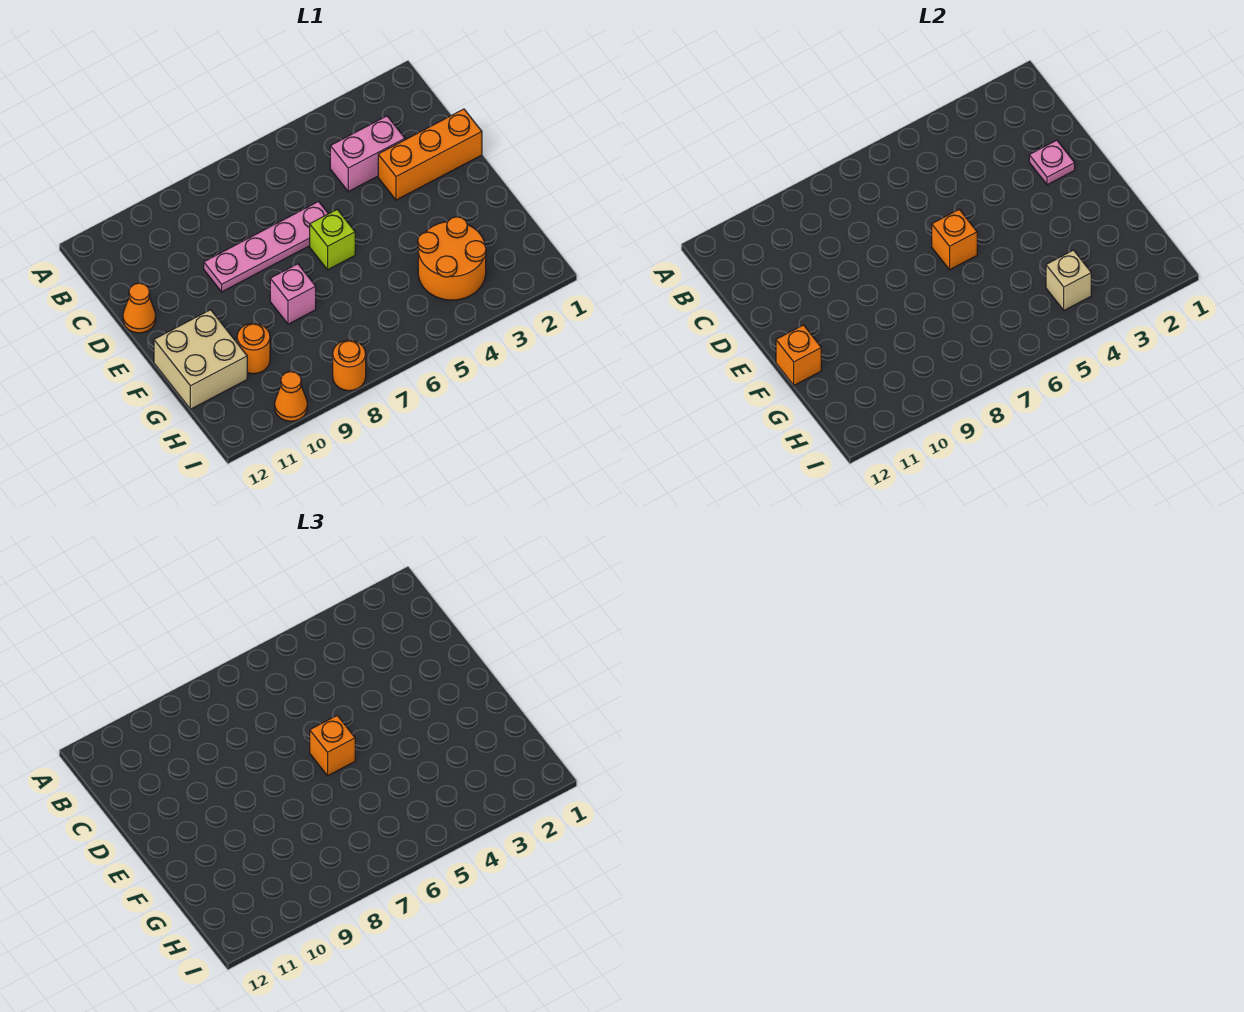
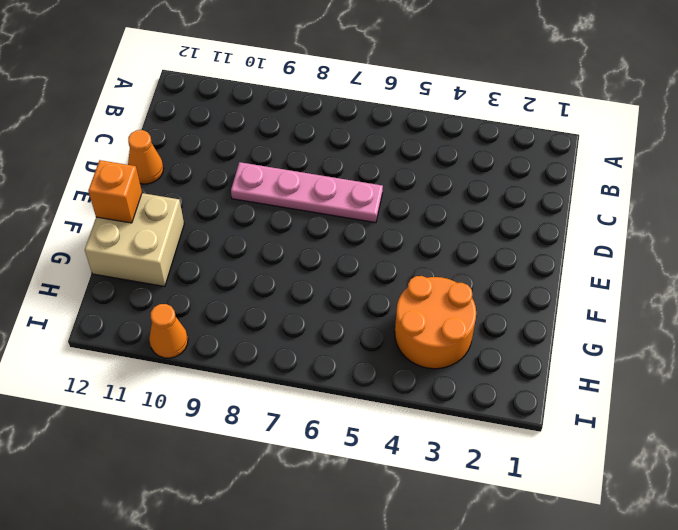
none -> pink brick C3:C4 level 1
none -> orange brick D1:D3 level 1
none -> lime brick E6 level 1

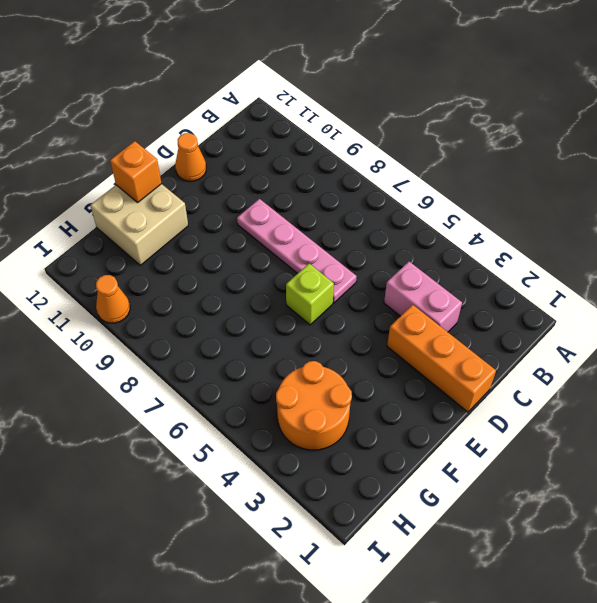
none -> pink brick F8 level 1
none -> orange round brick G10 level 1
none -> orange round brick I8 level 1

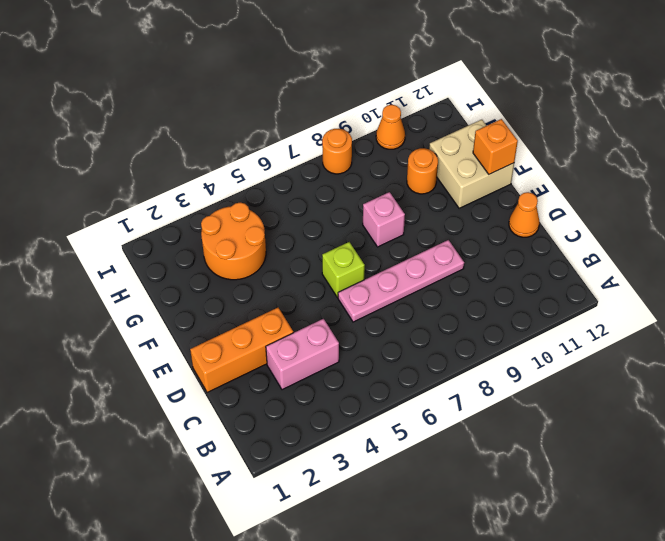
none -> pink plate D2 level 2
none -> orange brick E6 level 2
none -> tan brick H4 level 2

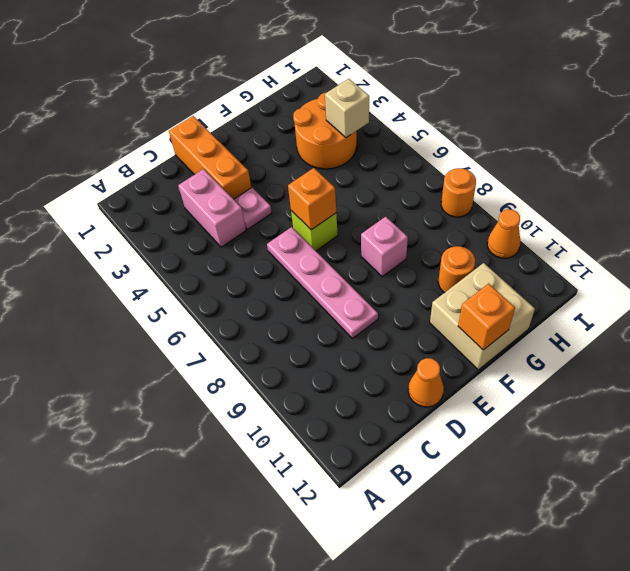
pink plate D4 level 1 -> pink plate D2 level 2
none -> orange brick E6 level 3

